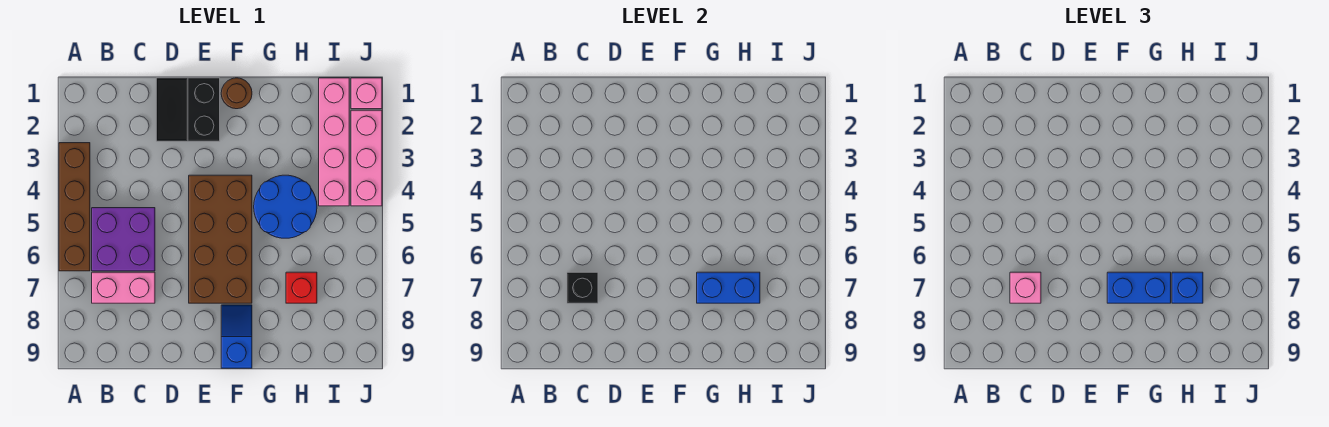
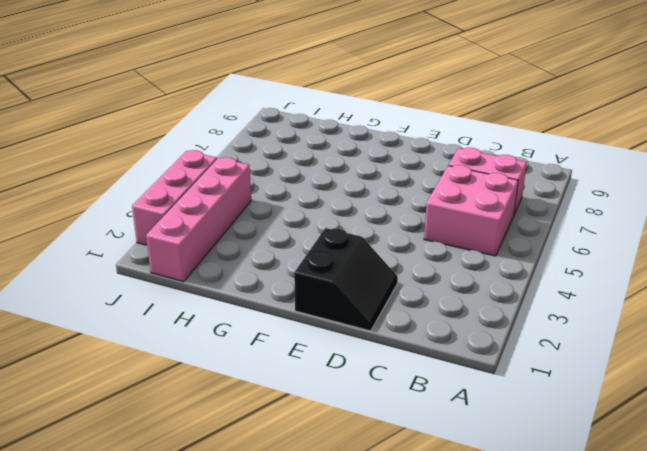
pink brick B5:C6 level 1 -> purple brick B5:C6 level 1
none -> brown brick A3:A6 level 1
none -> brown brick E4:F7 level 1
none -> brown round brick F1 level 1

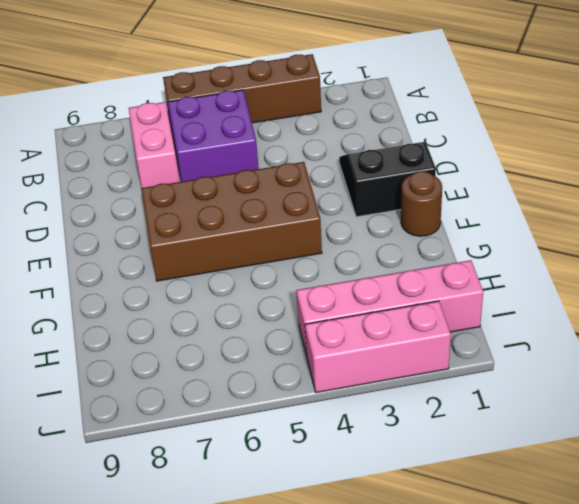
none -> blue slope F8:F9 level 1 top 9
none -> blue round brick G4:H5 level 1
none -> red brick H7 level 1

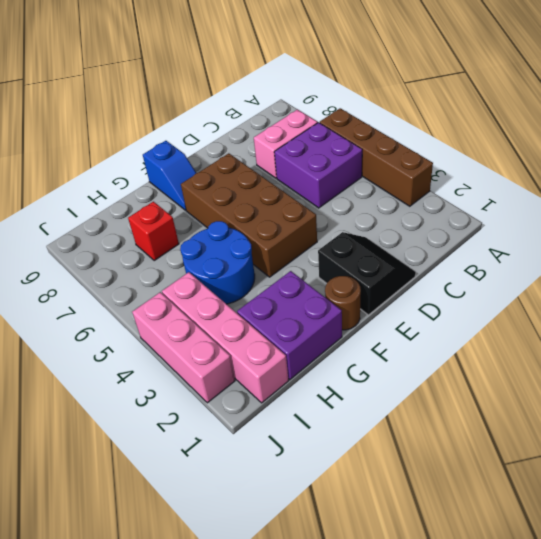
purple brick G1:H2 level 1 -> none
none -> pink brick J1 level 1
none -> black brick C7 level 2
none -> blue brick G7:H7 level 2

